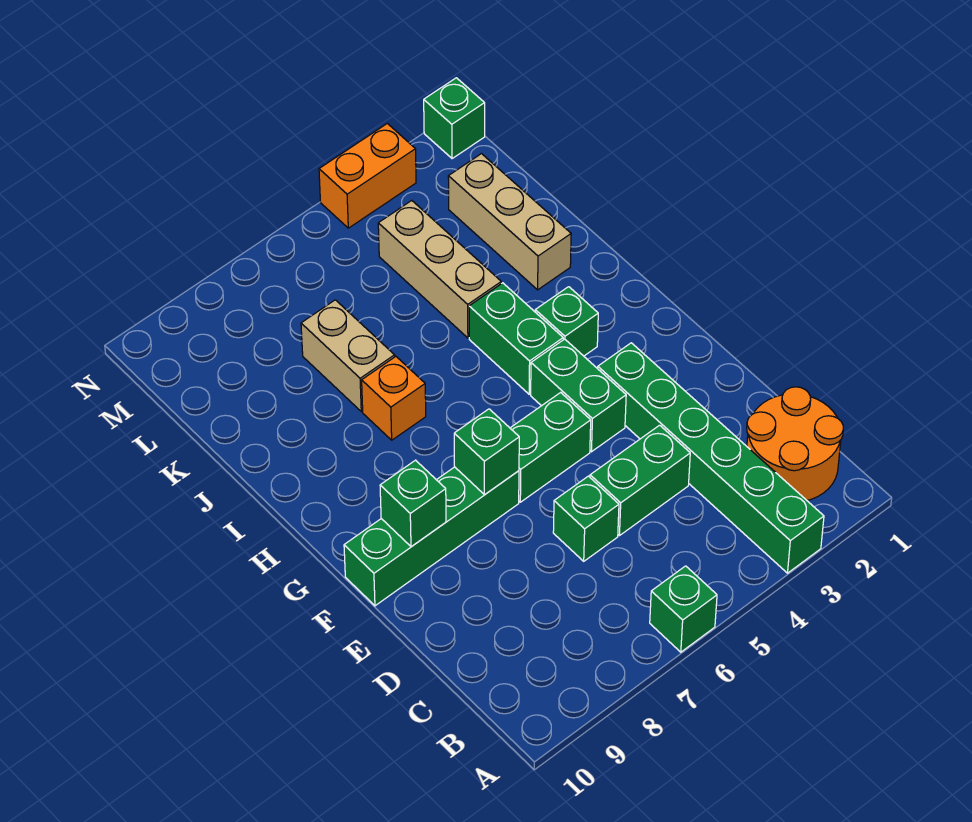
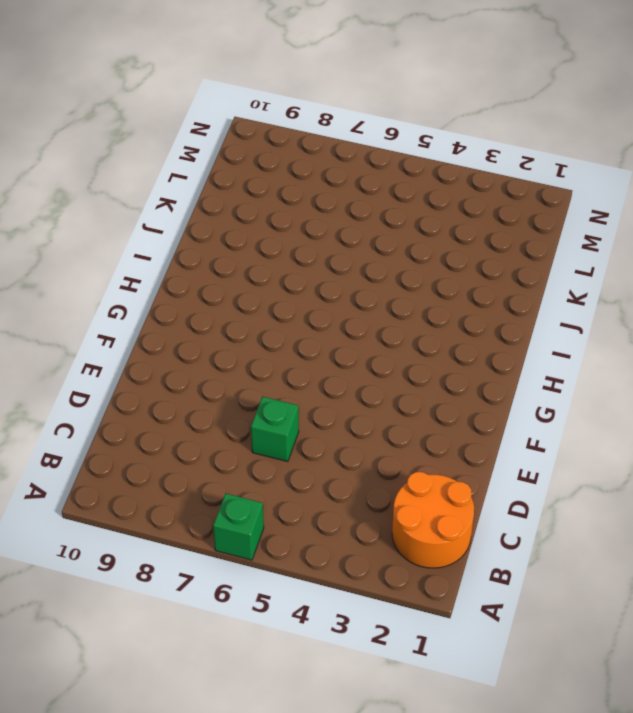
none -> green brick A3:F3 level 1
none -> green brick D4:D5 level 1
none -> green brick F4:G4 level 1

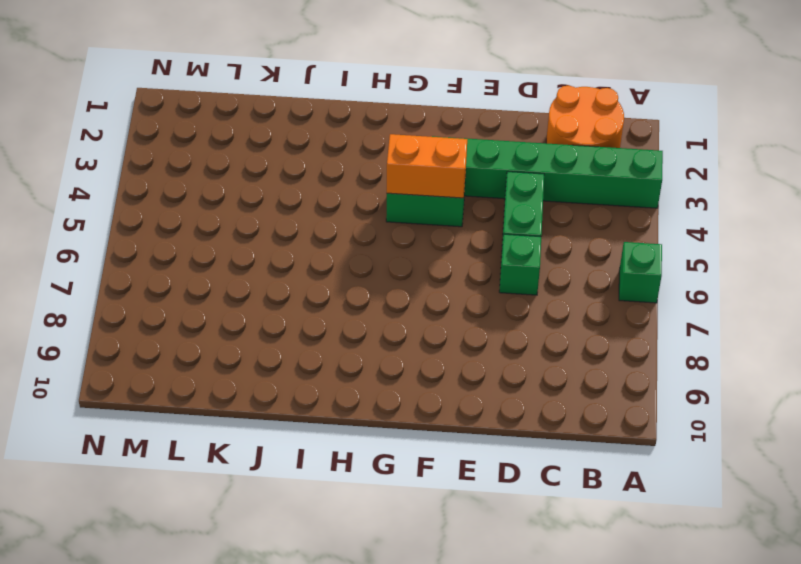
orange brick F4:G4 level 2 -> orange brick N3:N4 level 1
none -> green brick F5:F6 level 1
none -> green brick F7:F10 level 1
none -> green brick H3 level 1

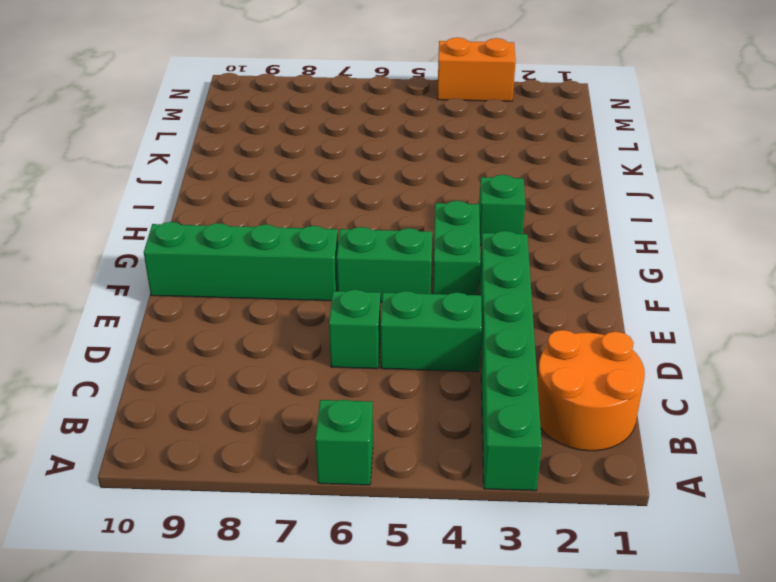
none -> green brick H4:I4 level 1
none -> orange brick I7 level 1
none -> tan brick J2:L2 level 1

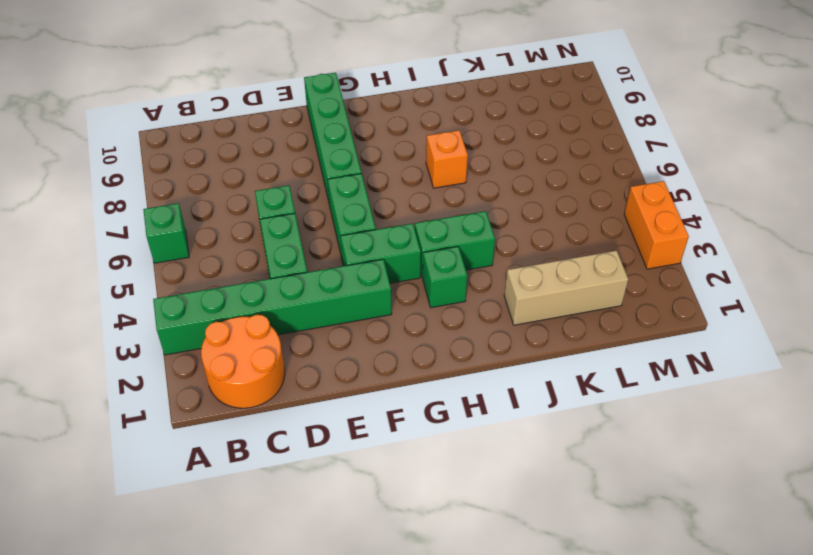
none -> tan brick J4:L4 level 1
none -> tan brick J7:K7 level 1
none -> green brick N1 level 1

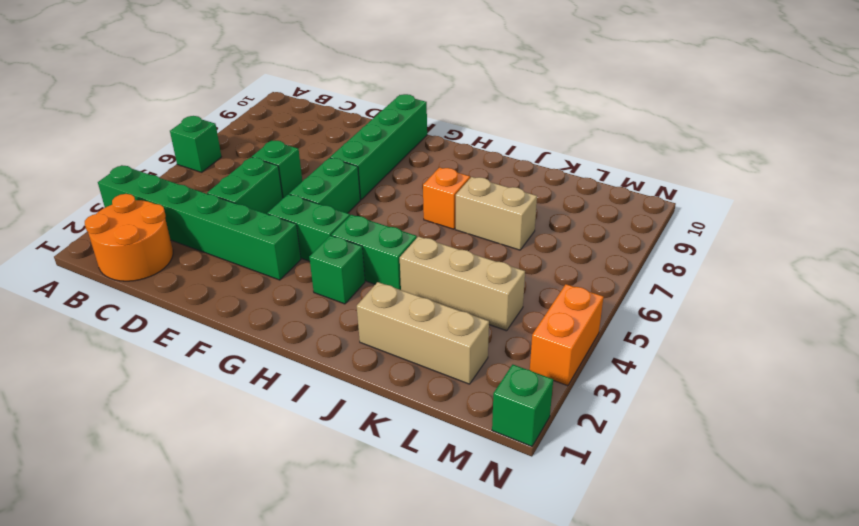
none -> green brick F7 level 2
none -> green brick F9 level 2

